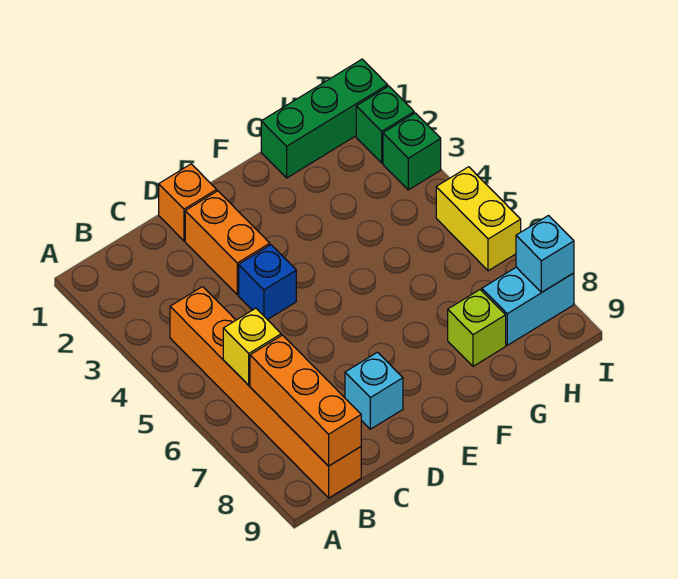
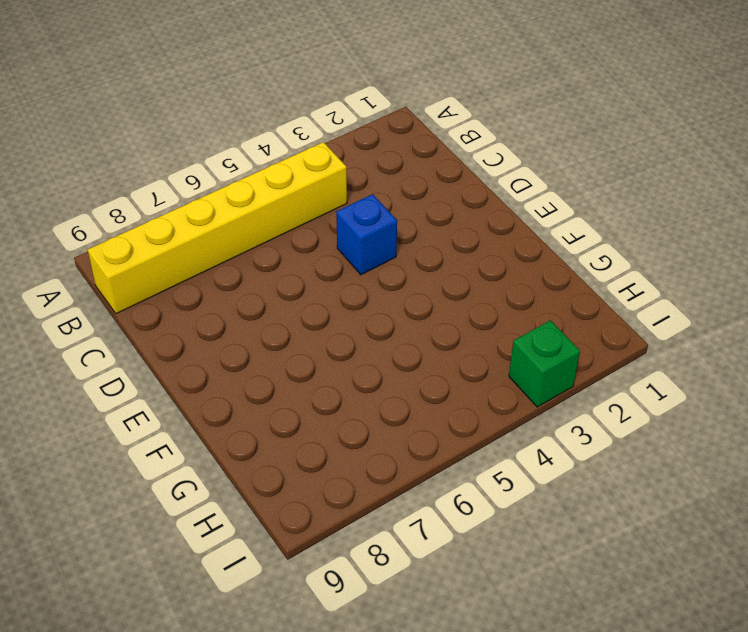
yellow brick B4:B9 level 1 -> orange brick B4:B9 level 1
none -> orange brick D1 level 1
none -> orange brick D2:D3 level 1
none -> cyan brick D8 level 1

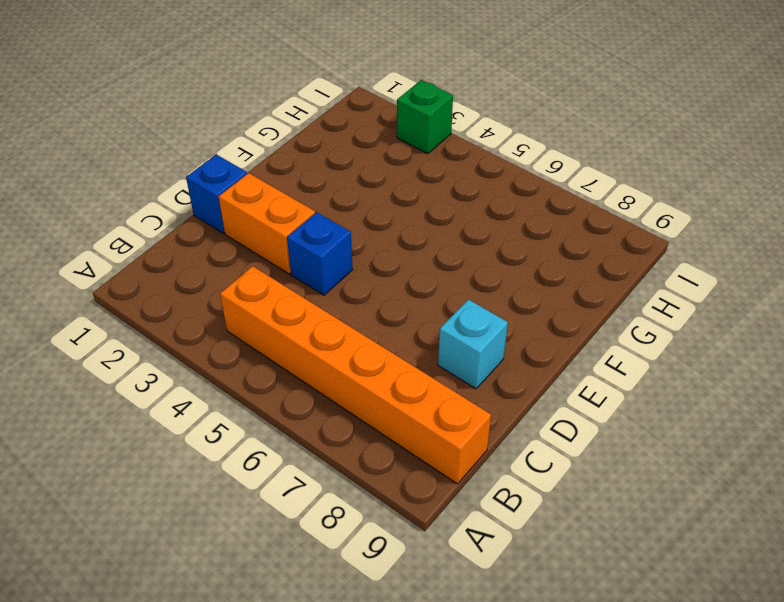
blue brick D1 level 1 -> orange brick D1 level 1
none -> green brick G1:I1 level 1
none -> lime brick G8 level 1
none -> cyan brick H8:I8 level 1

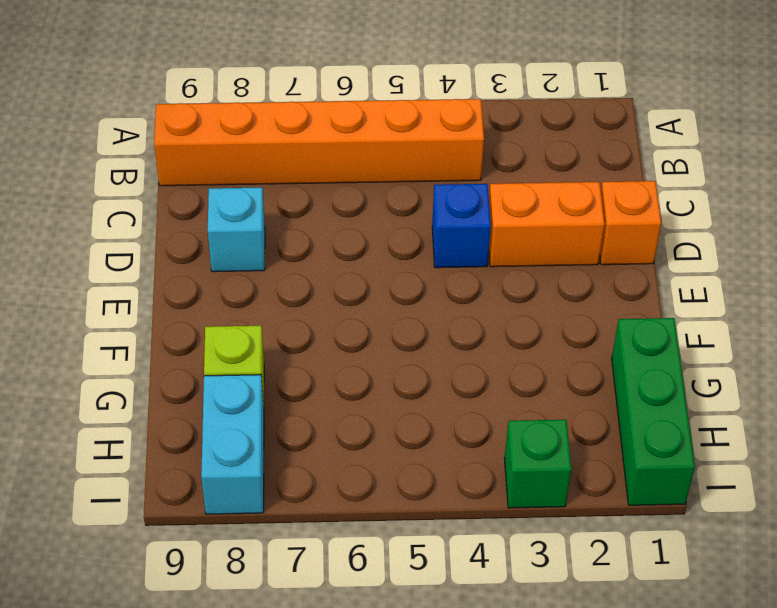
none -> green brick I2 level 1
none -> yellow brick I5:I6 level 1
none -> yellow brick B6 level 2

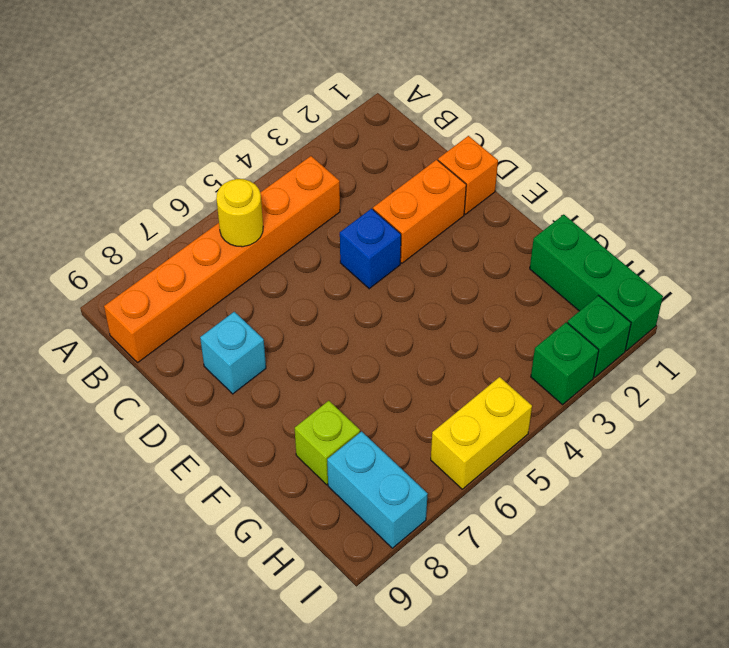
yellow round brick B6 level 2 -> yellow brick B6 level 2
none -> orange brick B7:B9 level 2
none -> cyan brick I8 level 2

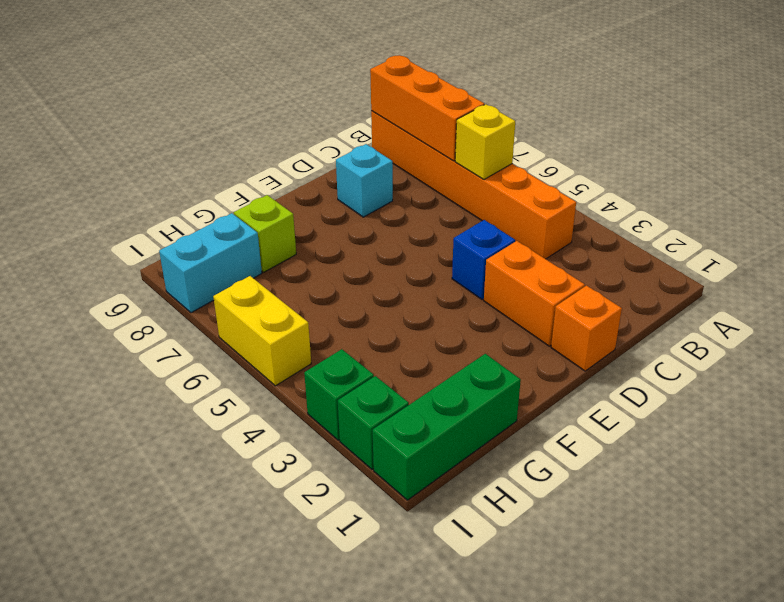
none -> cyan brick I8 level 2

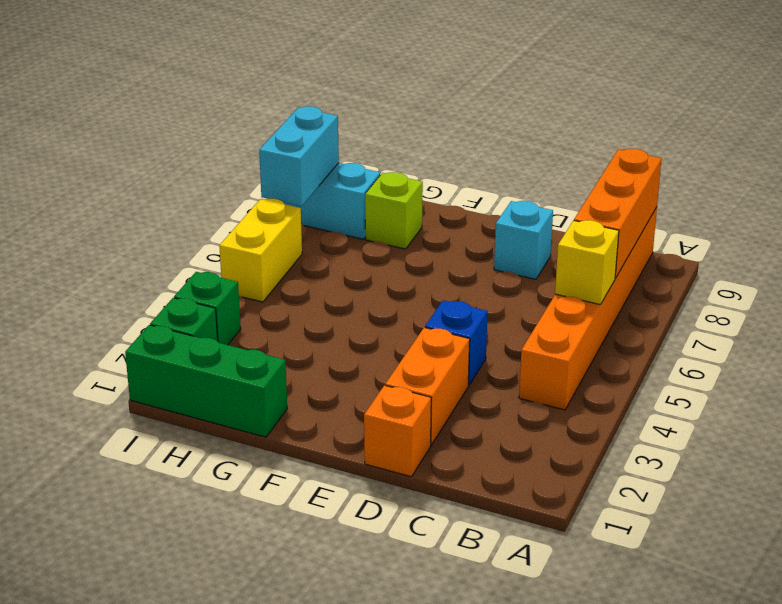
cyan brick I7:I8 level 2 -> cyan brick I8 level 2

